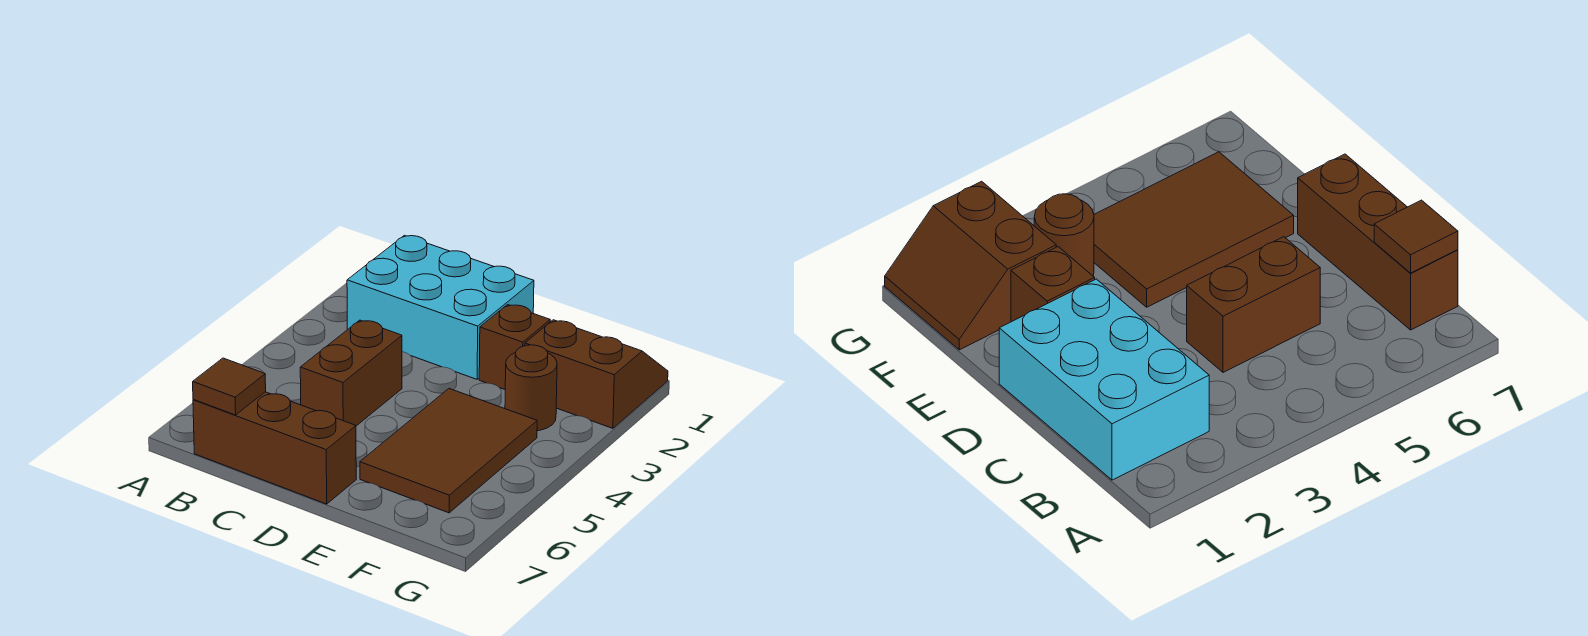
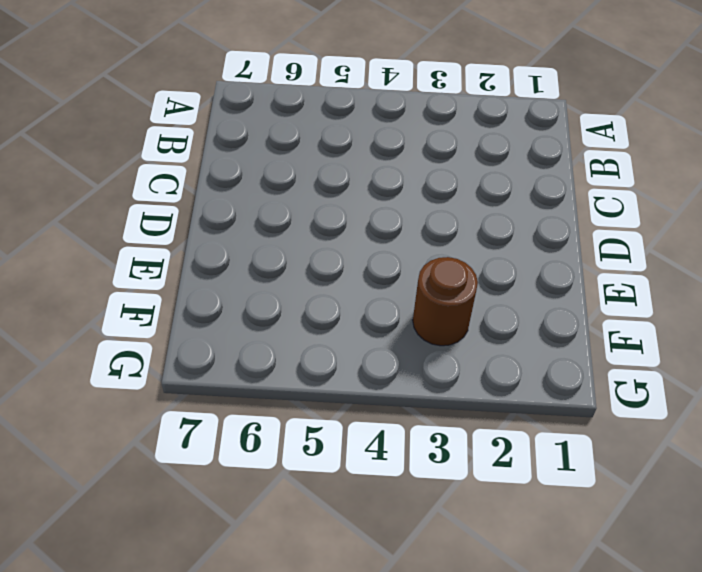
none -> cyan brick B1:D2 level 1
none -> brown brick B7:D7 level 1

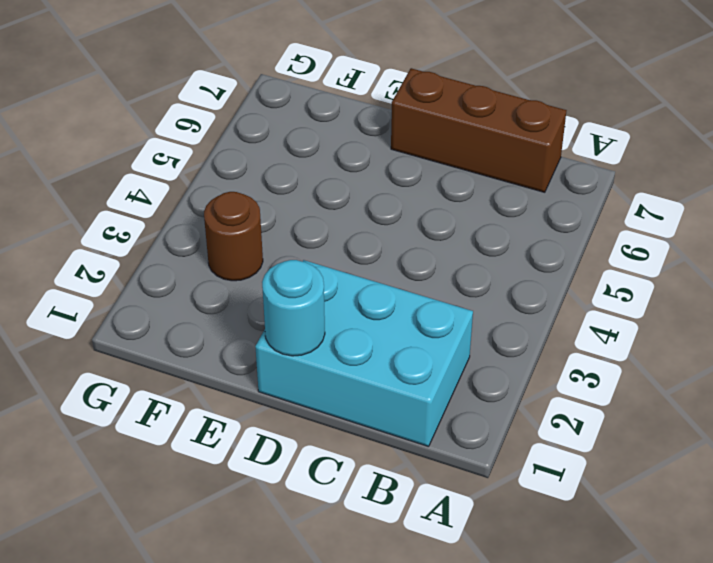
cyan round brick D1 level 2 -> none
none -> brown brick C4:C5 level 1
none -> brown brick E2 level 1

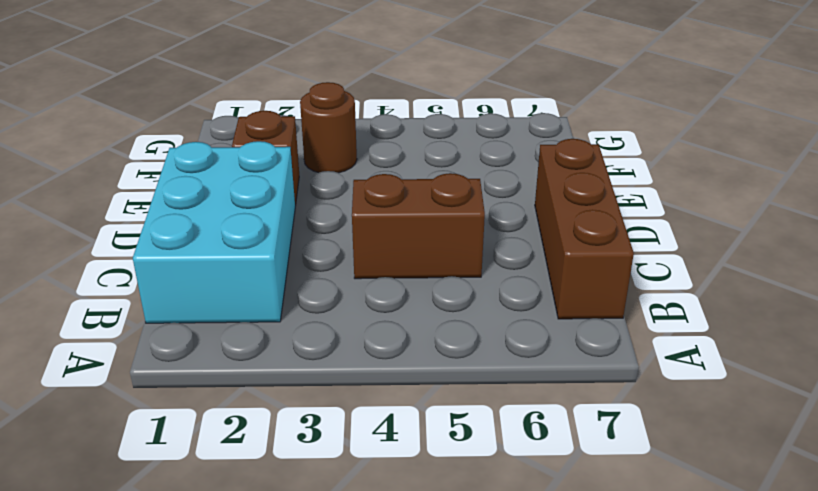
none -> brown tile E4:F6 level 1
none -> brown slope F1:G2 level 1 top 2

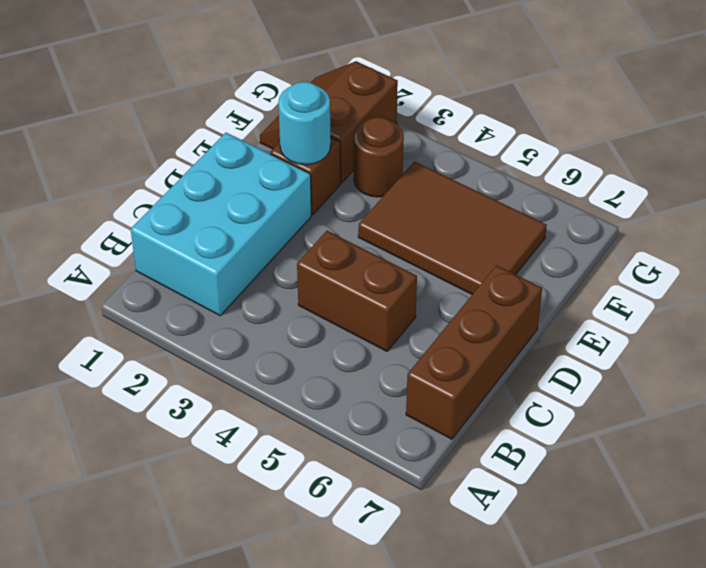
cyan round brick E2 level 2 -> none
none -> brown tile B7 level 2

